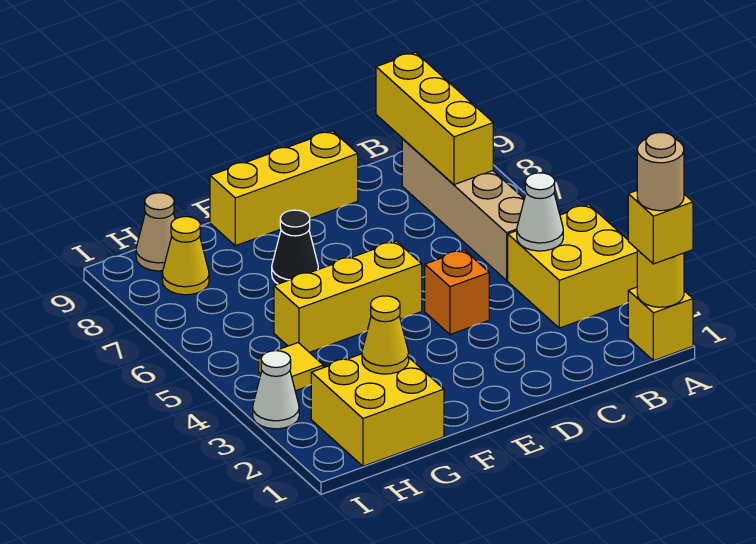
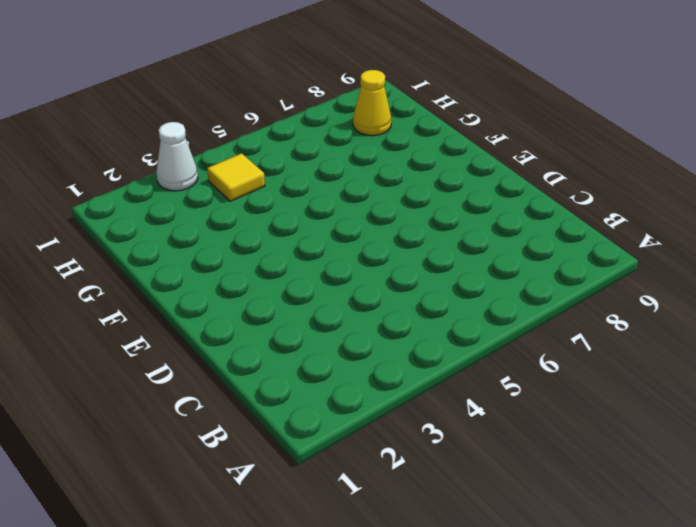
none -> yellow brick A1 level 1
none -> yellow brick A3:B4 level 1
none -> tan brick B5:B8 level 1

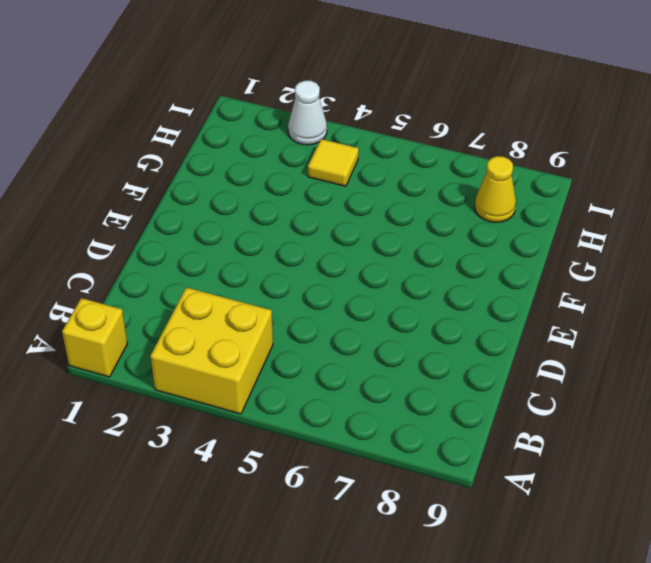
none -> tan brick B5:B8 level 1
none -> orange brick D4 level 1
none -> yellow brick D9:F9 level 1

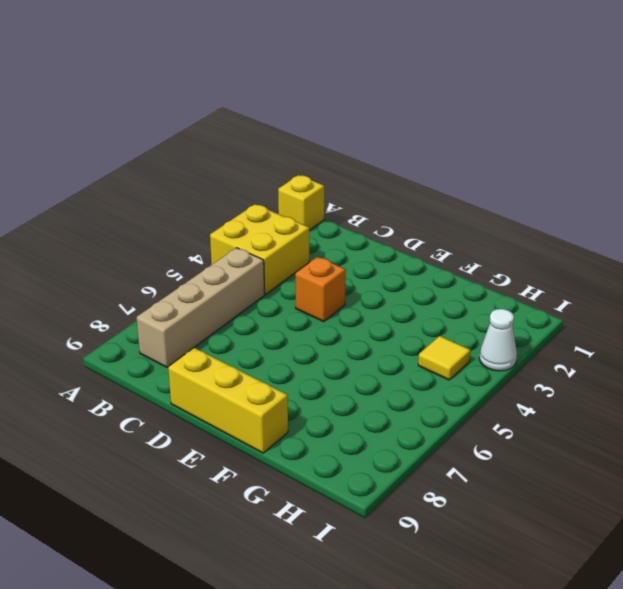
none -> yellow brick E5:G5 level 1
none -> black cone F7 level 1
none -> yellow brick G1:H2 level 1

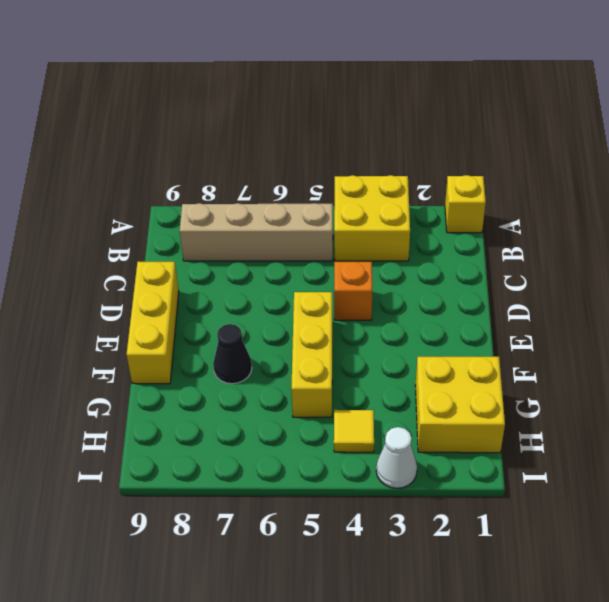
none -> yellow cone H8 level 1
none -> tan cone H9 level 1
none -> yellow round brick A1 level 2

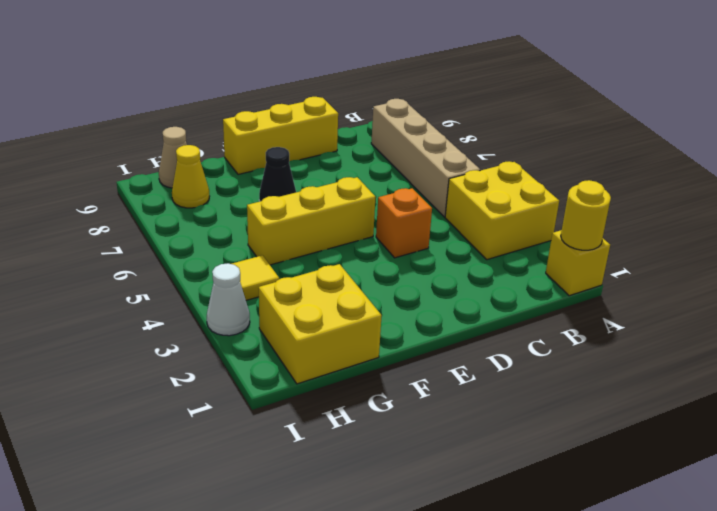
none -> white cone B4 level 2
none -> yellow brick B7:B9 level 2
none -> yellow cone G2 level 2

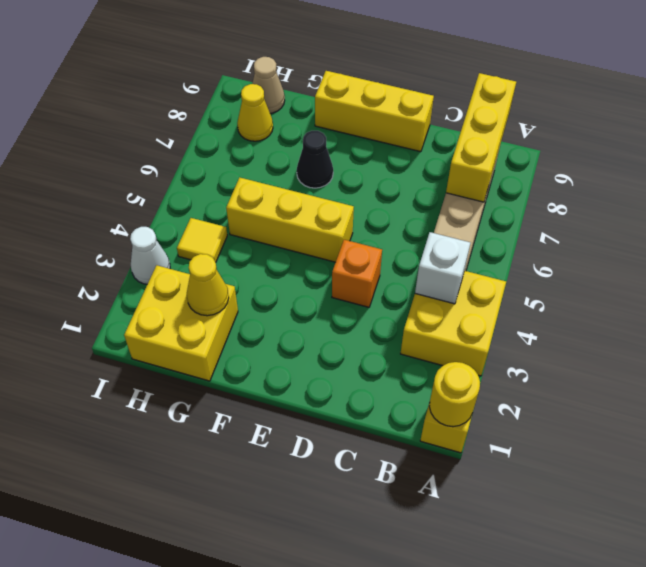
white brick B4 level 2 -> white cone B4 level 2
none -> yellow brick A1 level 3
none -> tan round brick A1 level 4

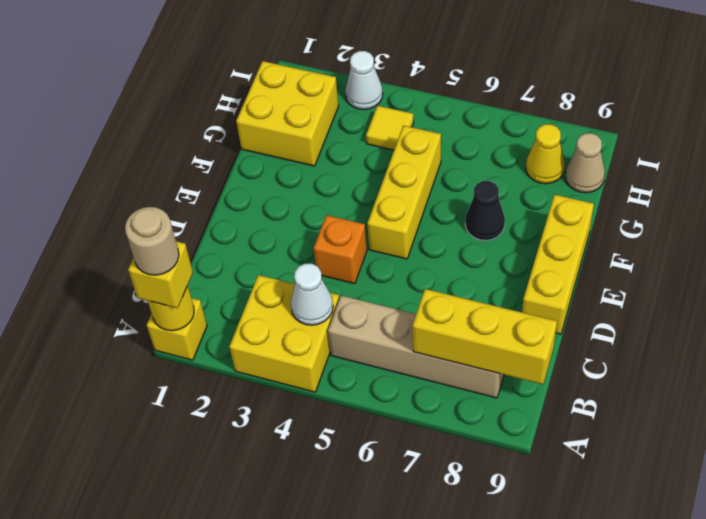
none -> yellow cone G2 level 2

